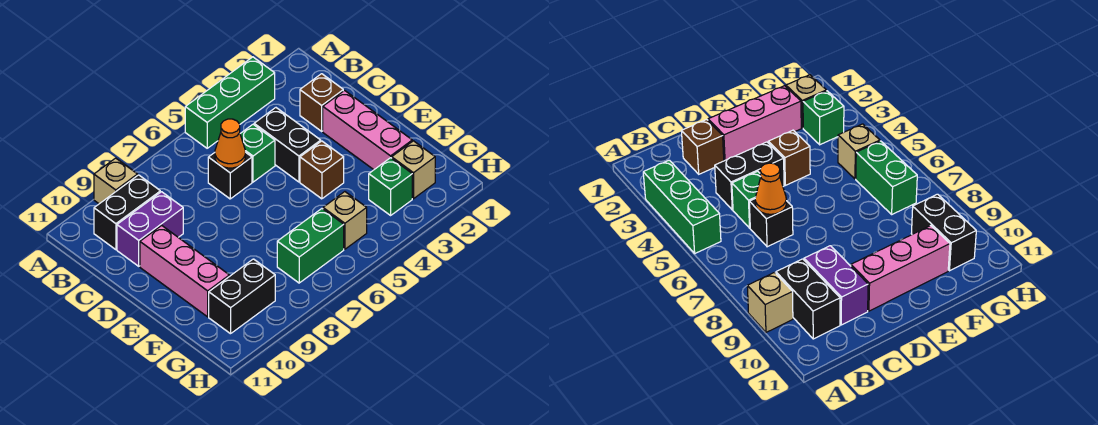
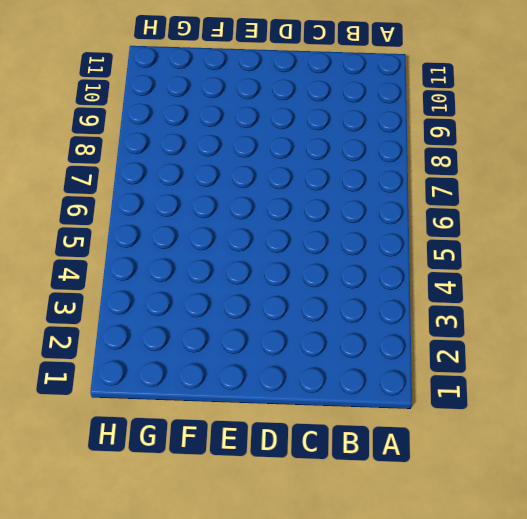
none -> green brick A3:A5 level 1
none -> tan brick A9 level 1
none -> black brick B9:B10 level 1

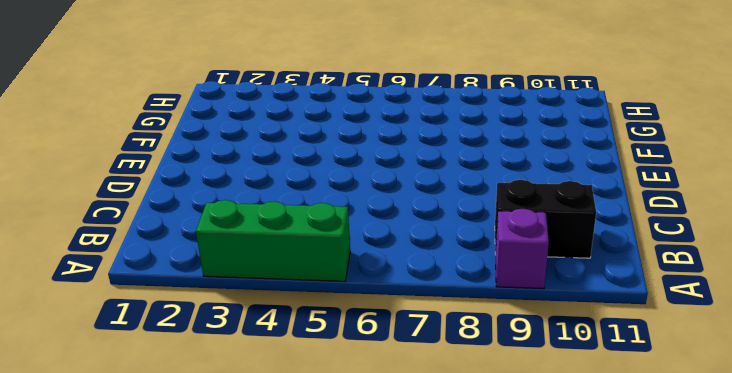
purple brick A9 level 1 -> tan brick A9 level 1
none -> brown brick C2 level 1
none -> black brick C4:D4 level 1
none -> green brick C5 level 1

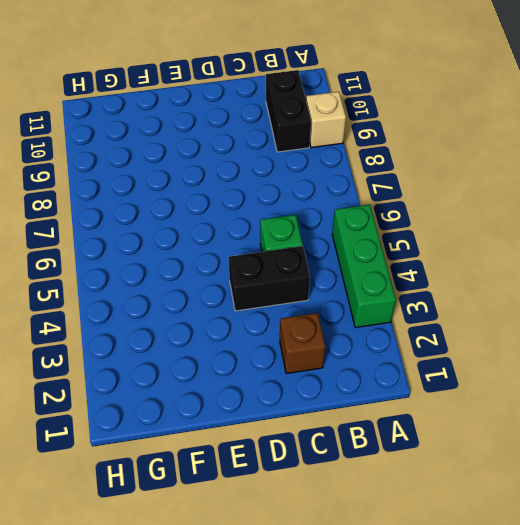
none -> black brick C6 level 1
none -> purple brick C9:C10 level 1
none -> pink brick D2:F2 level 1

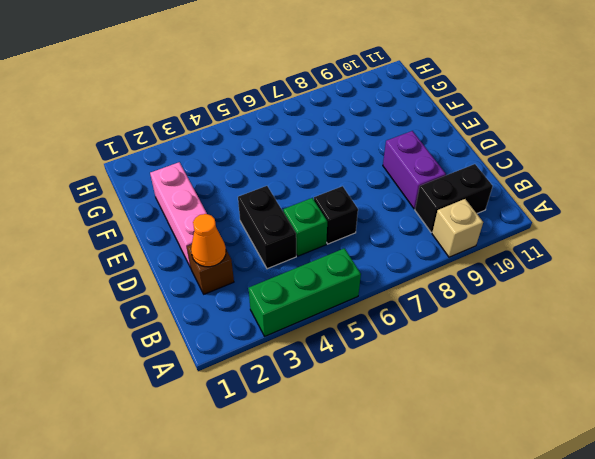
orange cone C2 level 2 -> orange cone C6 level 2
purple brick C9:D9 level 1 -> purple brick C9:C10 level 1
none -> pink brick D10:F10 level 1
none -> brown brick E4 level 1
none -> tan brick G2 level 1

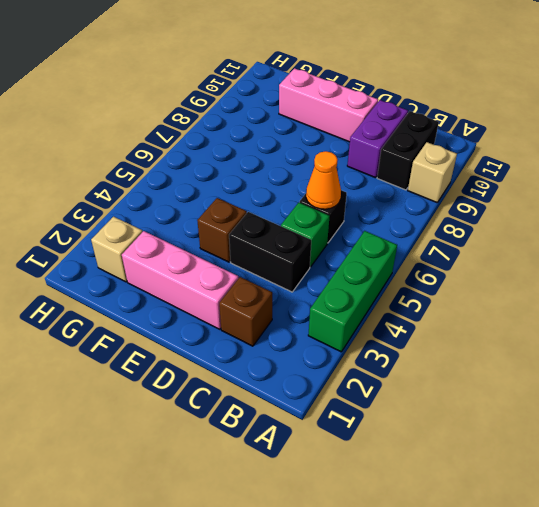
none -> green brick G3 level 1
none -> tan brick G5 level 1
none -> green brick G6:G7 level 1

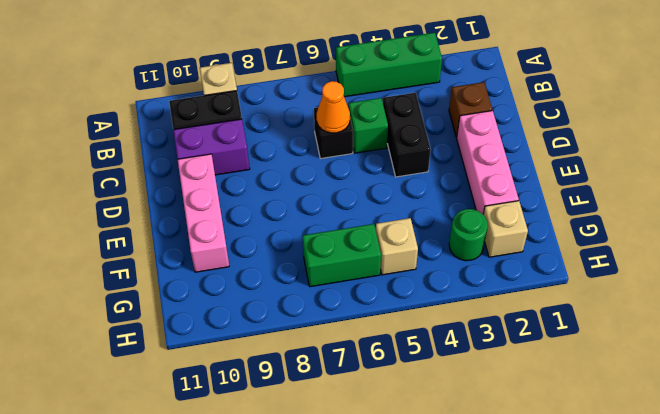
green round brick G3 level 1 -> green brick G3 level 1
none -> brown brick E4 level 1
none -> black brick G9:G10 level 1

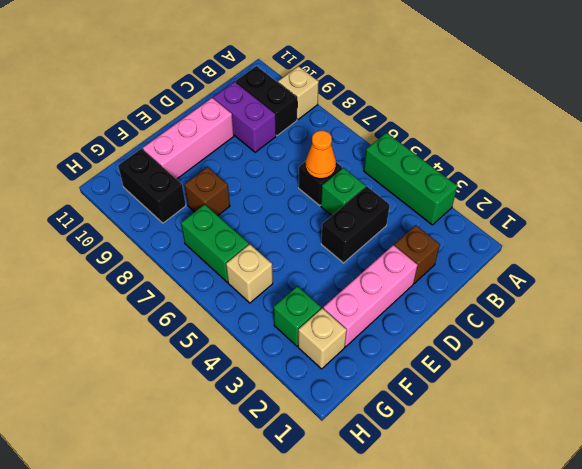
brown brick F8 level 1 -> brown brick E4 level 1

